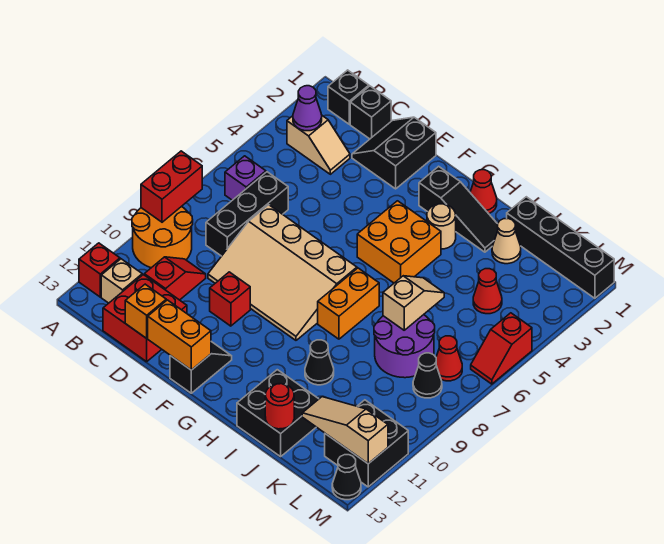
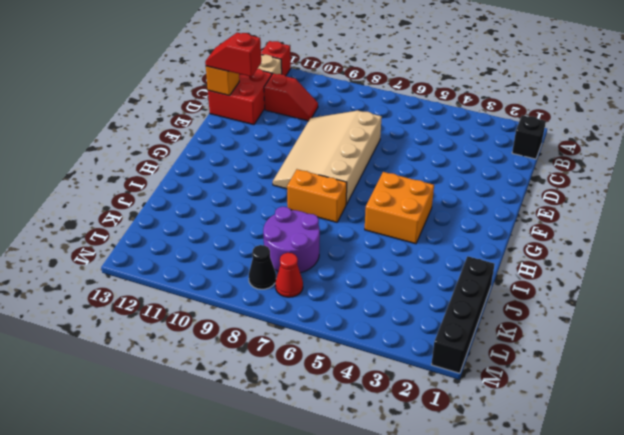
red slope D12:D13 level 3 top 12 -> red slope M5:M6 level 1 top 5
none -> orange round brick A9:B10 level 1
none -> tan slope B3:C3 level 1 top B
none -> purple brick B6 level 1
none -> black brick C1 level 1

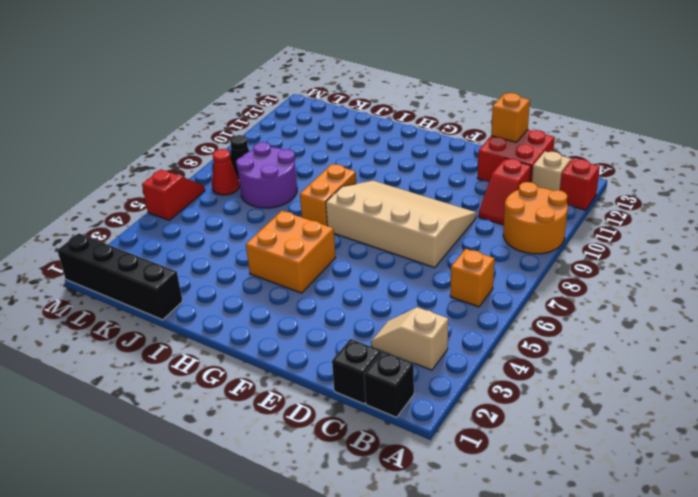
orange brick B6 level 1 -> purple brick B6 level 1
none -> black brick C6:C8 level 1
none -> black slope D1:E2 level 1 top E
none -> red brick E10 level 1
none -> black slope F12:F13 level 1 top 13

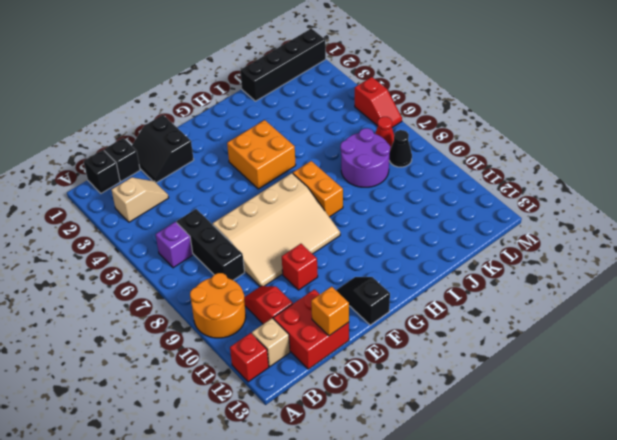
none -> black slope G2:I2 level 1 top G
none -> red cone H1 level 1
none -> tan round brick H3 level 1
none -> black cone I10 level 1

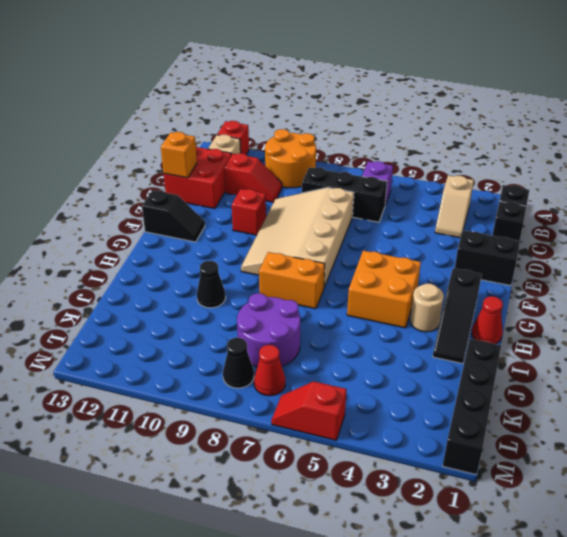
none -> black brick I12:J13 level 1
none -> tan cone J2 level 1
none -> red cone K4 level 1
none -> black brick L11:M12 level 1

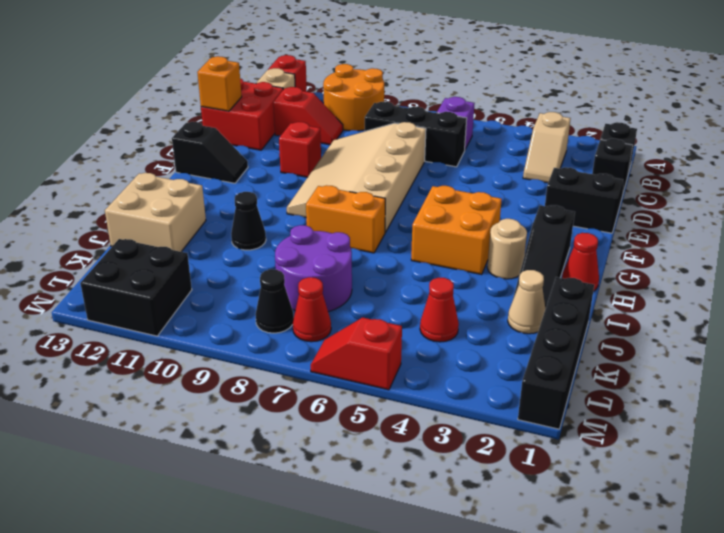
tan brick I12:J13 level 1 -> black brick I12:J13 level 1
none -> black cone M13 level 1
none -> red brick A8:A9 level 2
none -> purple cone B3 level 2
none -> orange brick E13:F13 level 2

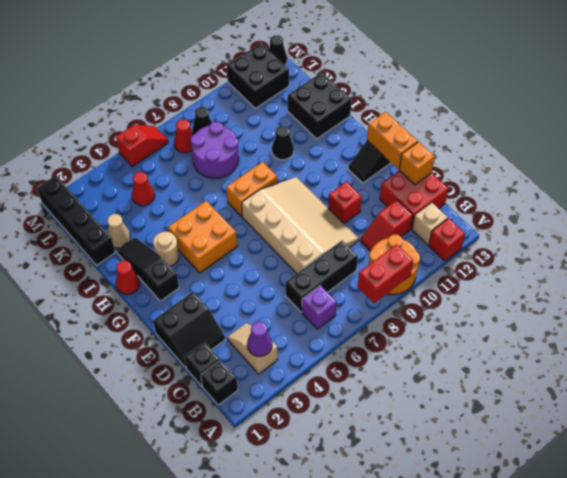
none -> tan slope J6:J7 level 2 top 7
none -> red round brick J13 level 2
none -> tan slope K12:M12 level 2 top M

